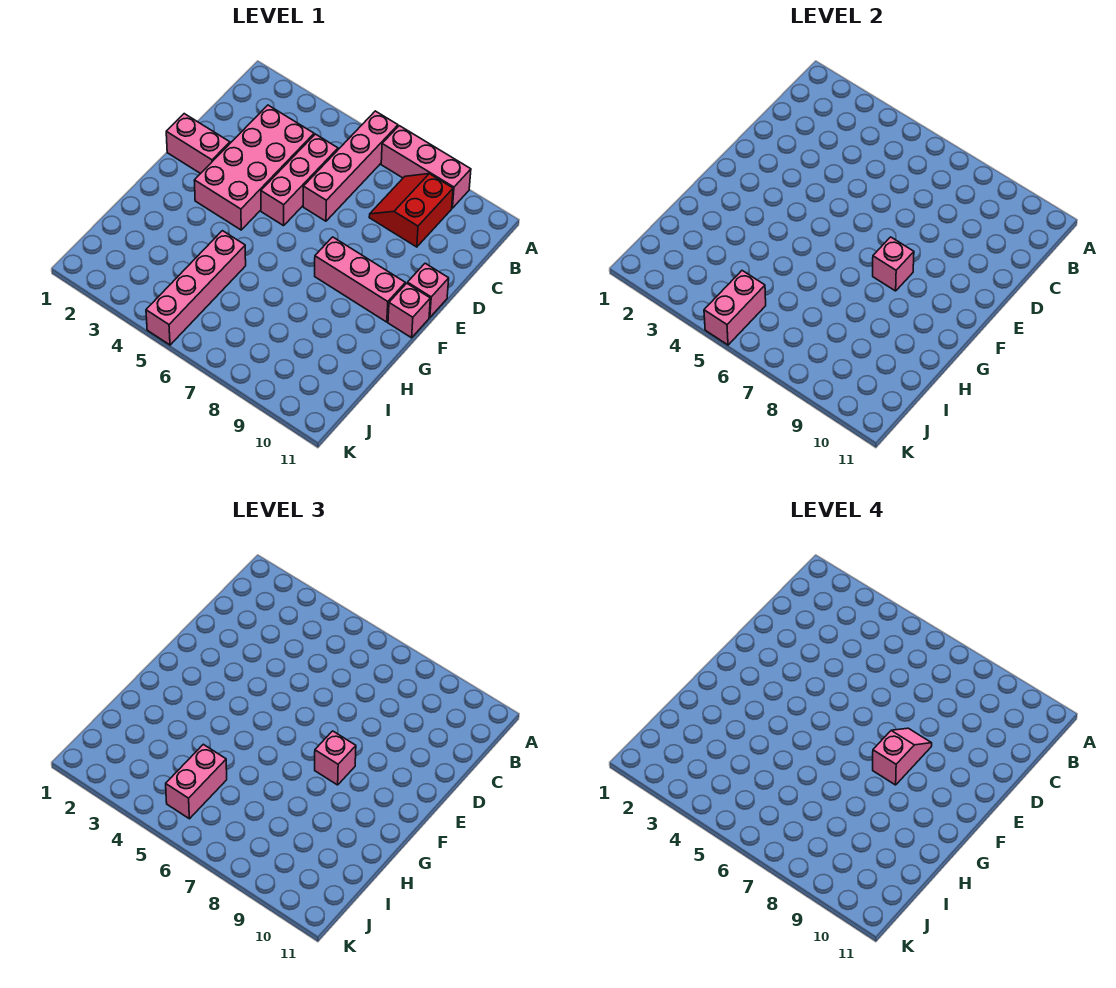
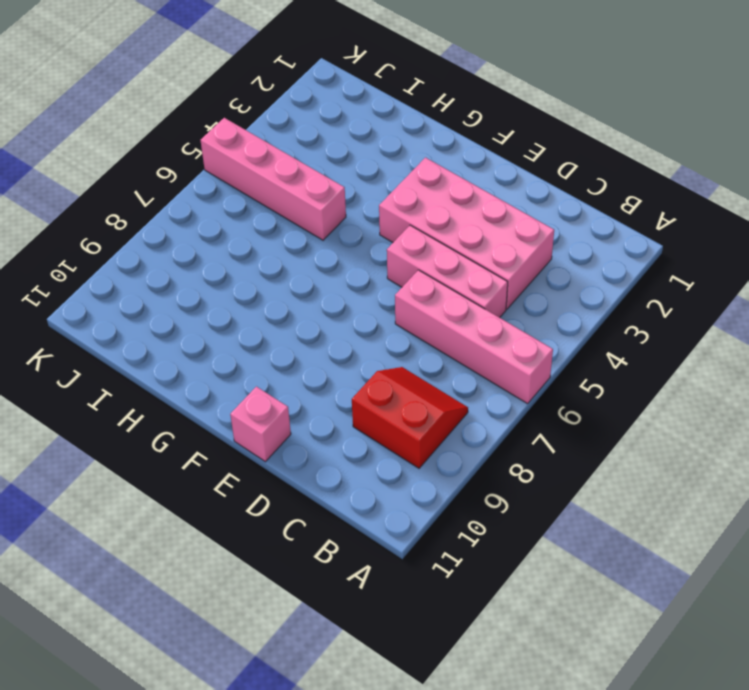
none -> pink brick A7:A9 level 1
none -> pink brick E1:E2 level 1
none -> pink brick F8:F10 level 1

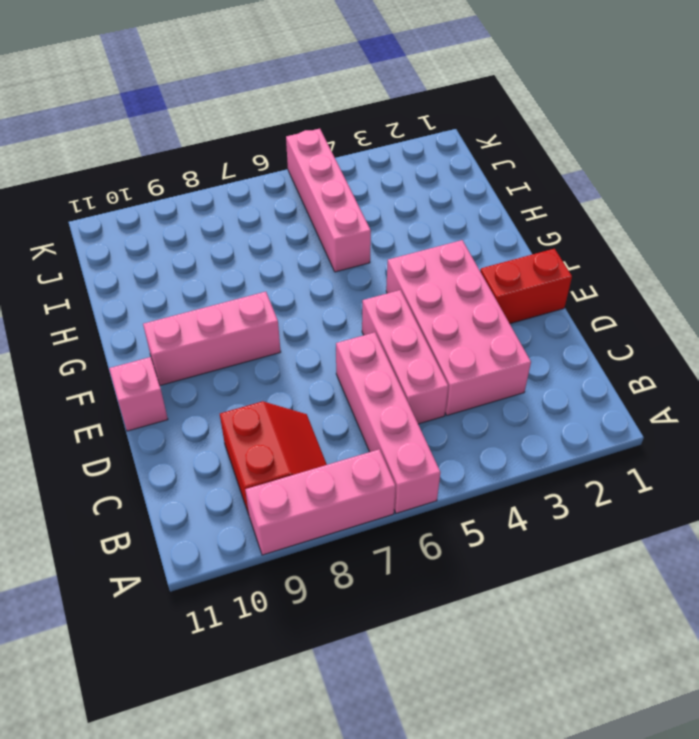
red brick E1:E2 level 1 -> pink brick E1:E2 level 1
none -> pink brick F11 level 1
none -> pink brick F8 level 2
none -> pink brick J5:K5 level 2

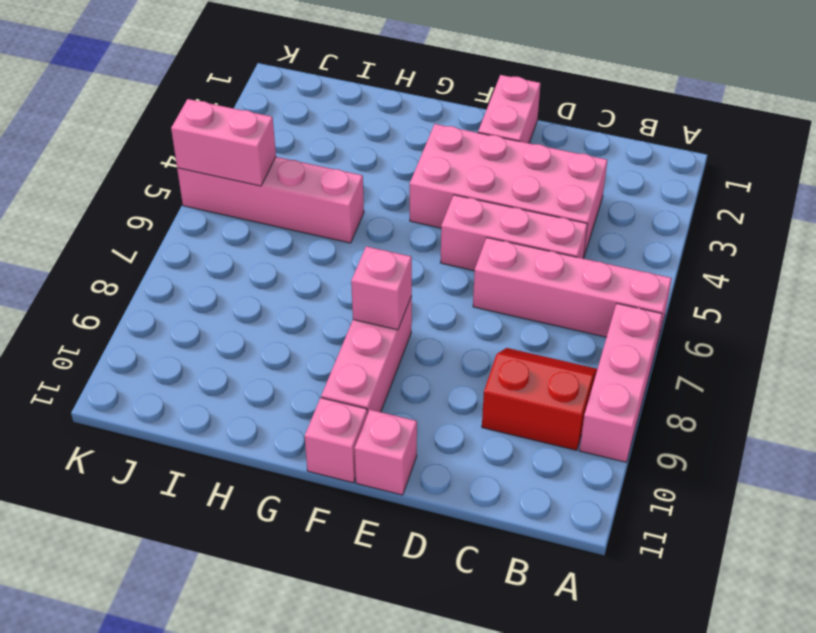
none -> pink brick F8 level 3
none -> pink brick I5:J5 level 3
none -> pink slope E8:F8 level 4 top F

